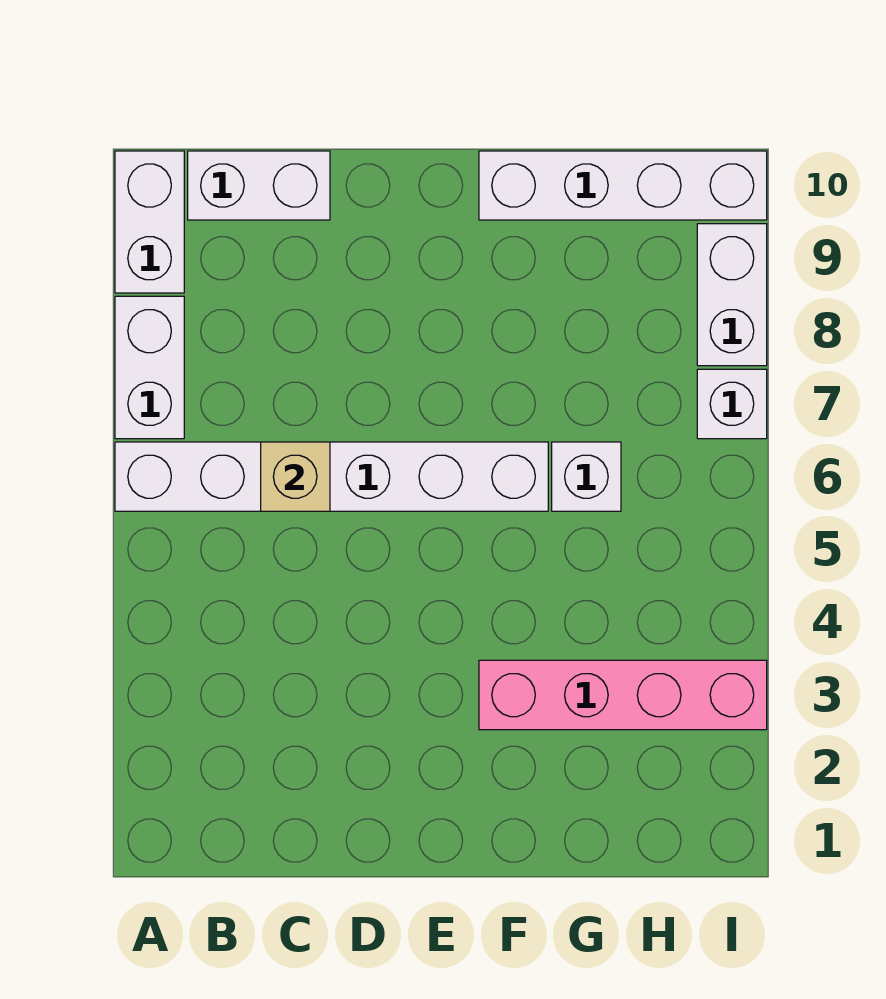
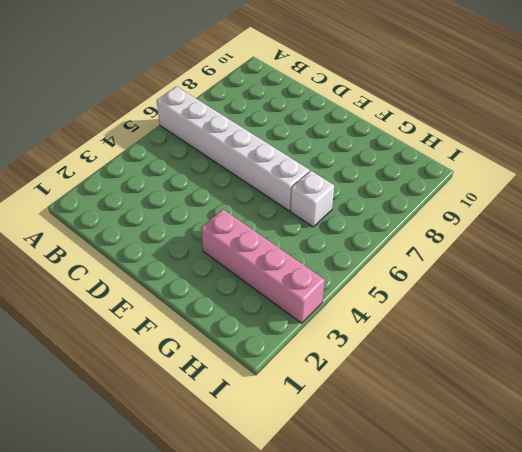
none -> white brick A7:A8 level 1
none -> white brick A9:A10 level 1

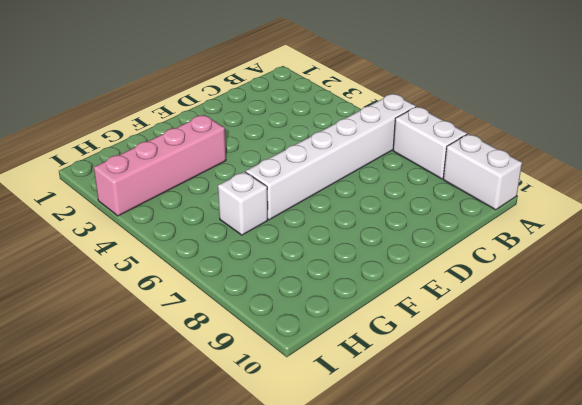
none -> white brick B10:C10 level 1
none -> white brick F10:I10 level 1

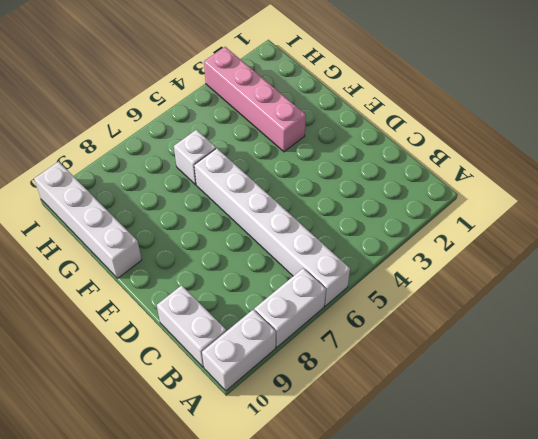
none -> white brick I7 level 1
none -> white brick I8:I9 level 1

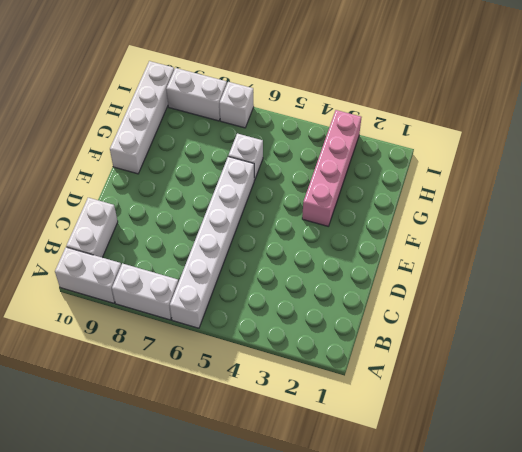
none -> tan brick C6 level 2

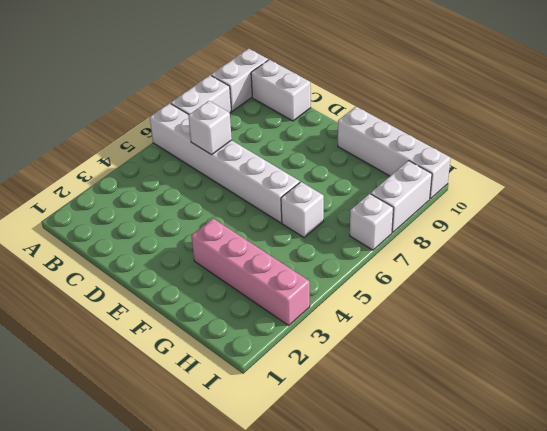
white brick C6 level 2 -> tan brick C6 level 2

